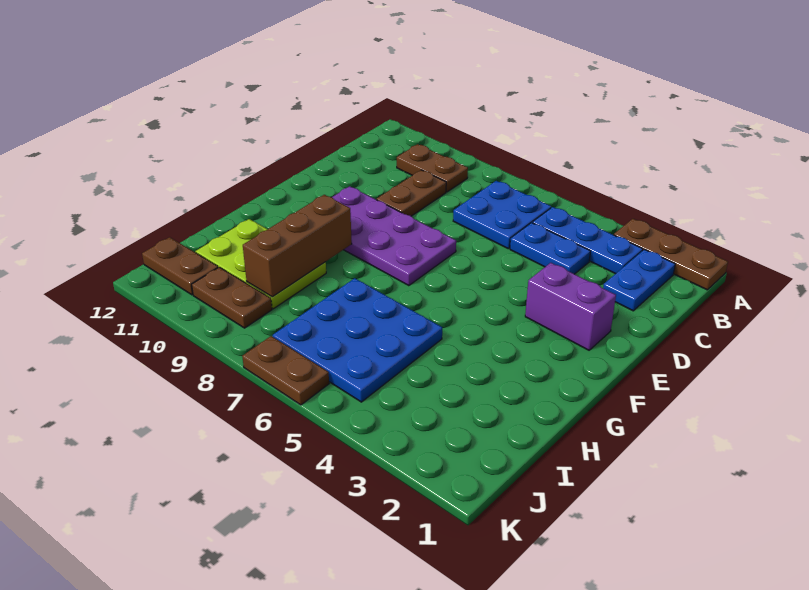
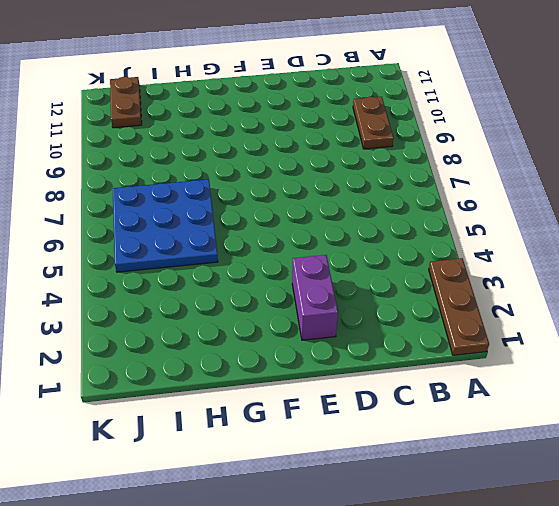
none -> blue plate B2:C2 level 1
none -> blue plate B3:B5 level 1
none -> blue plate B6:C7 level 1

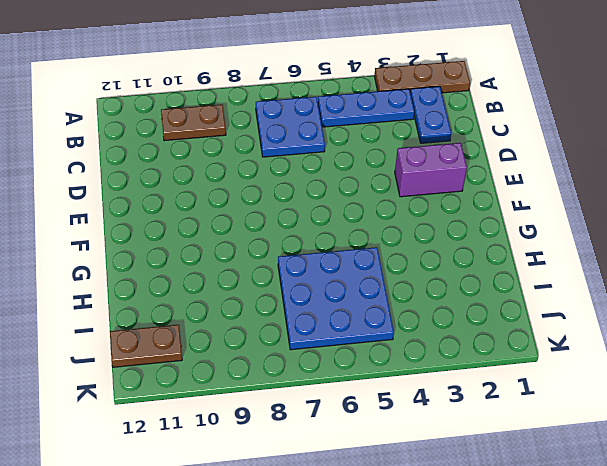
none -> blue plate C4:C5 level 1
none -> brown plate C9:D9 level 1
none -> purple plate E7:F10 level 1

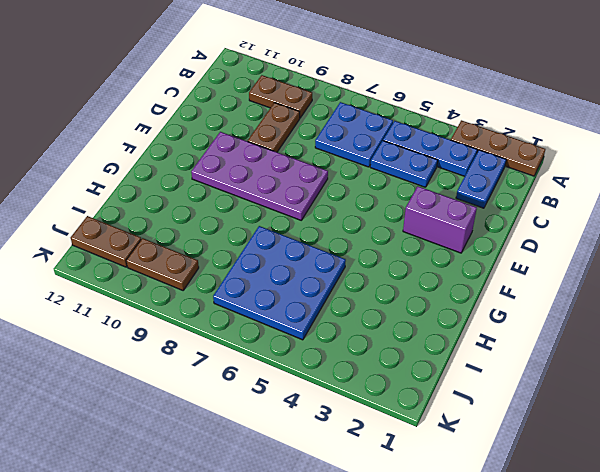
none -> lime plate H9:I11 level 1
none -> brown plate K6:K7 level 1
none -> brown brick G9:I9 level 2

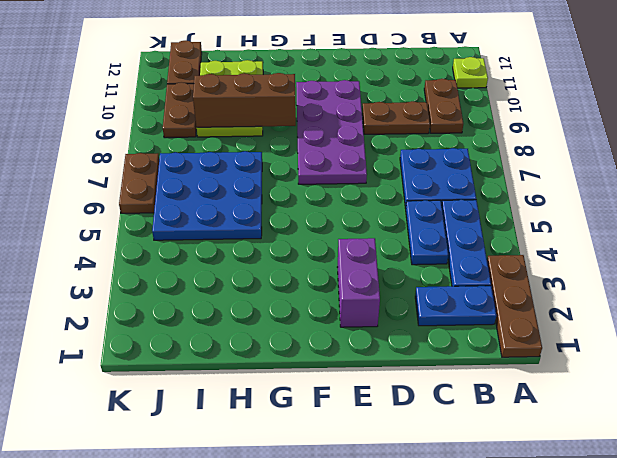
lime plate A11 level 1 -> none

